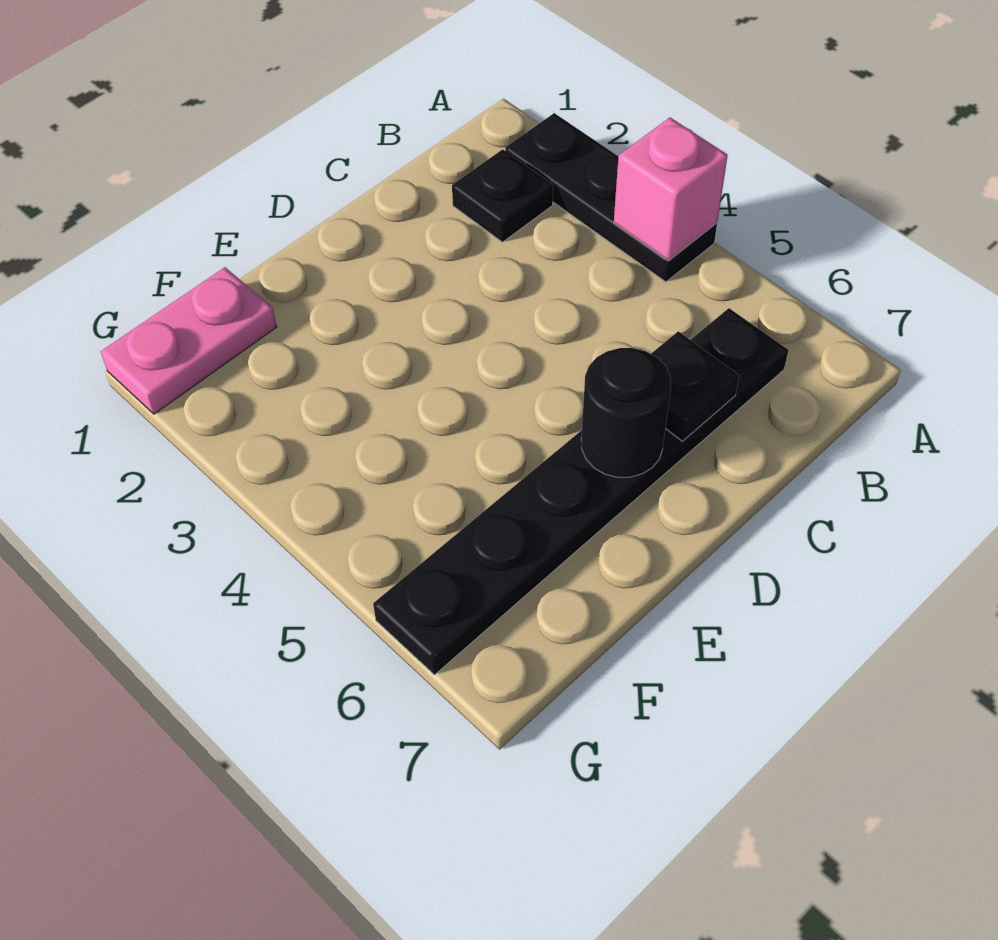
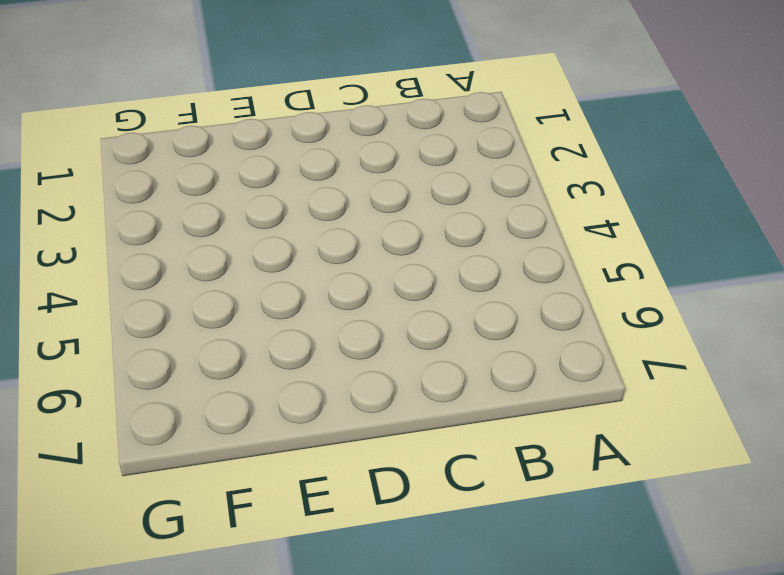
none -> black plate A2:A4 level 1
none -> black plate B2 level 1

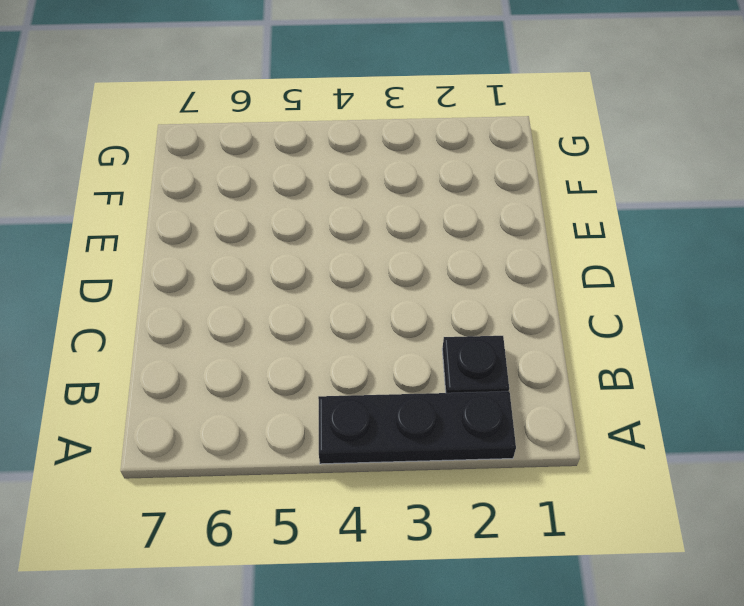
none -> black plate B6:G6 level 1
none -> pink plate F1:G1 level 1

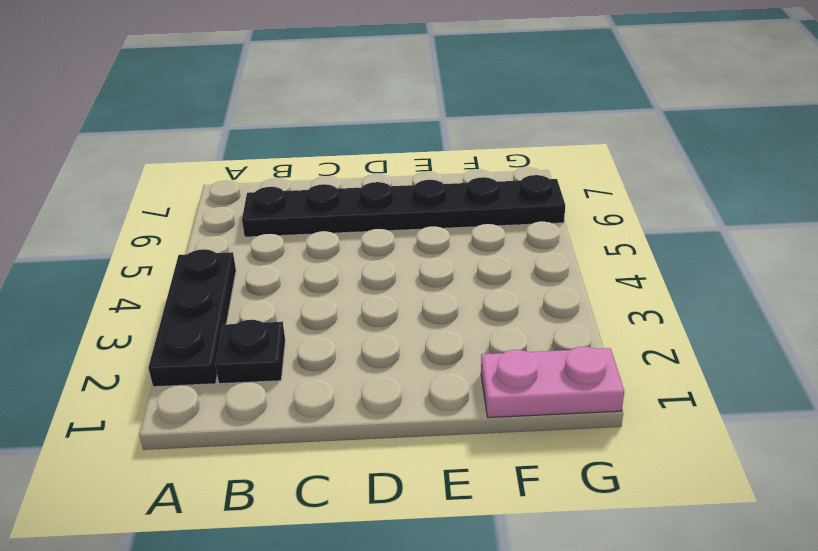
none -> pink brick A4 level 2
none -> black plate C6 level 2

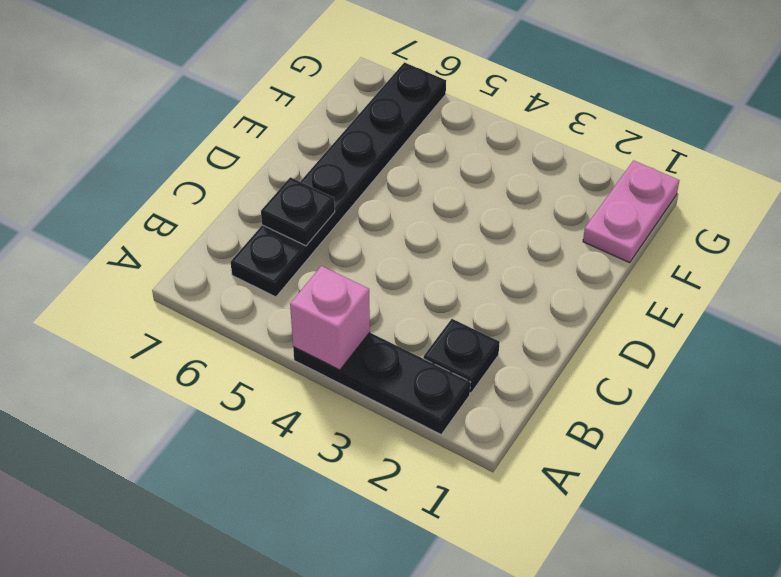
none -> black round brick D6 level 2

